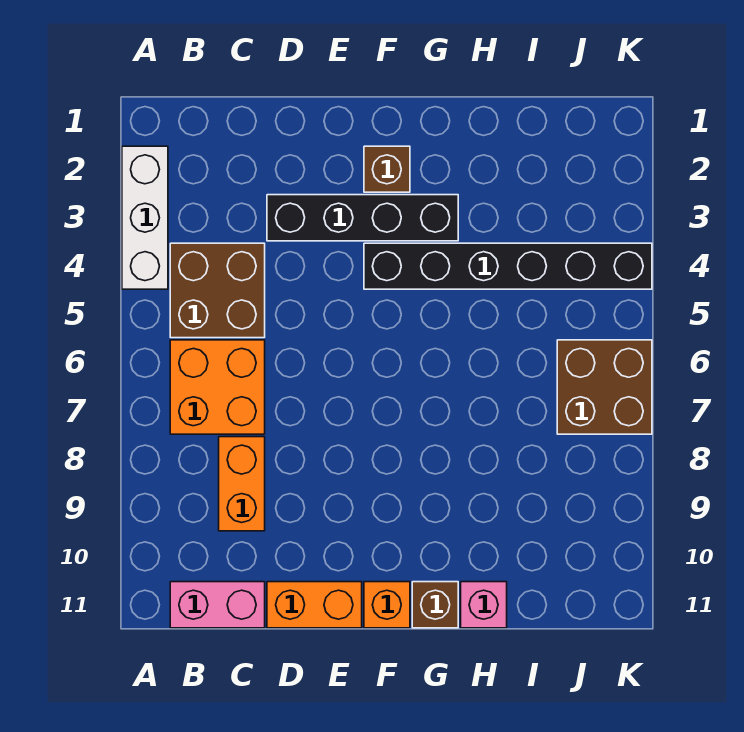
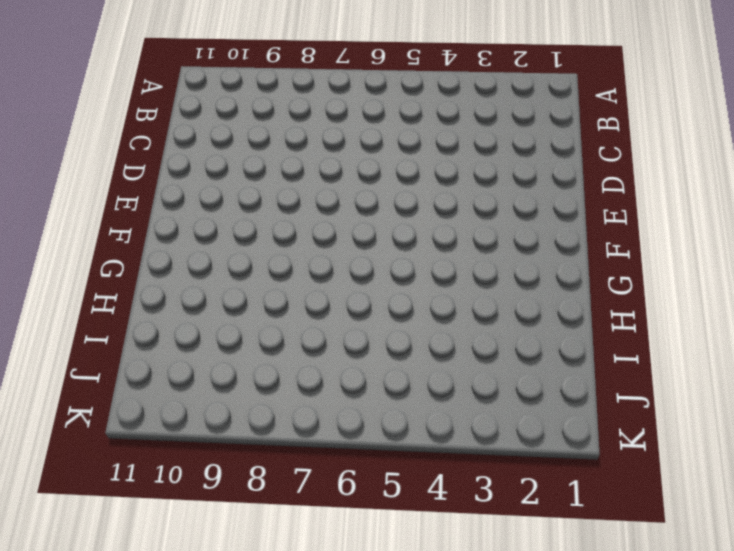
none -> white brick A2:A4 level 1
none -> brown brick B4:C5 level 1
none -> orange brick B6:C7 level 1

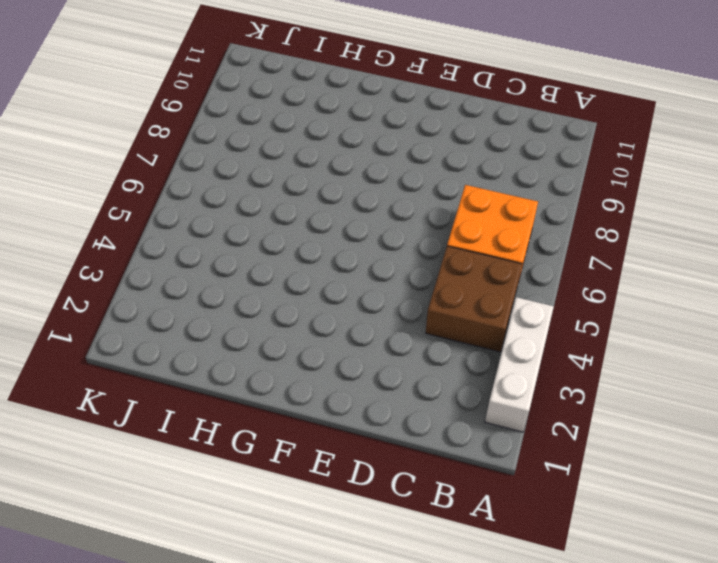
none -> pink brick B11:C11 level 1
none -> orange brick C8:C9 level 1
none -> black brick D3:G3 level 1

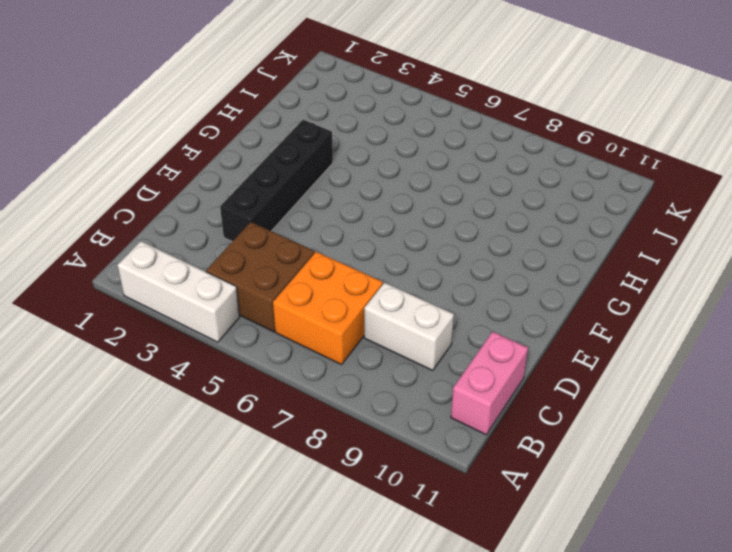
white brick C8:C9 level 1 -> orange brick C8:C9 level 1
none -> orange brick D11:E11 level 1
none -> brown brick F2 level 1
none -> black brick F4:K4 level 1

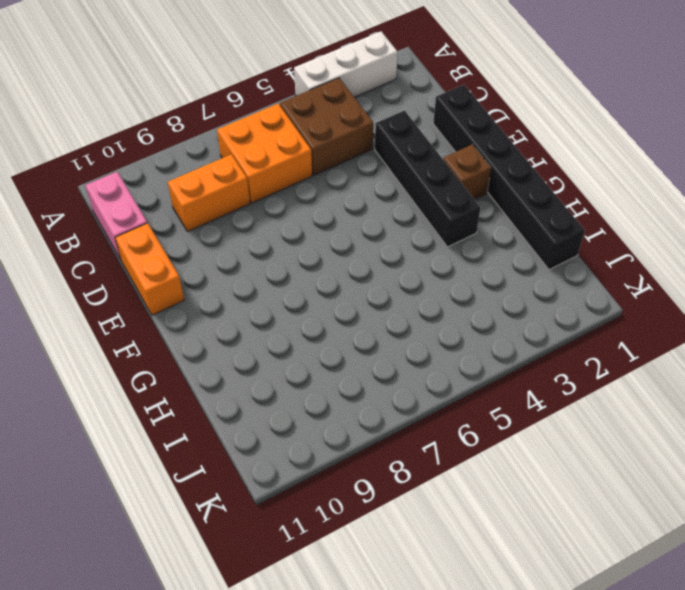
black brick D1:I1 level 1 -> black brick F4:K4 level 1
none -> orange brick F11 level 1
none -> brown brick G11 level 1
none -> pink brick H11 level 1

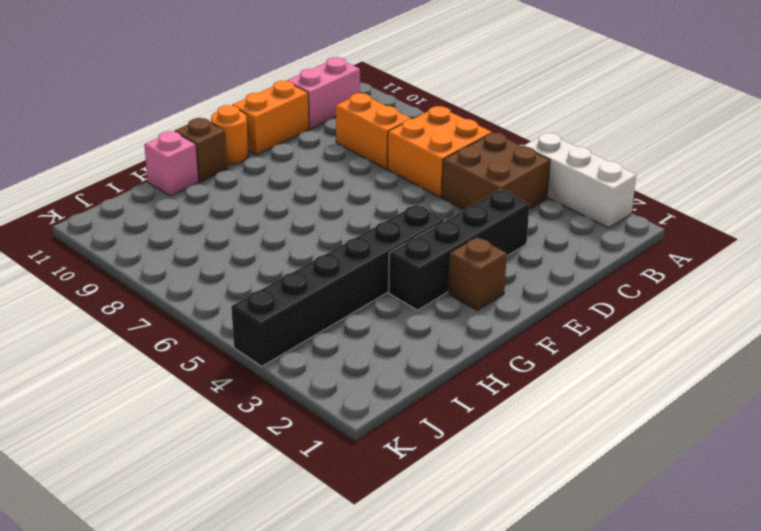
orange round brick F11 level 1 -> orange brick F11 level 1
none -> brown brick J6:K7 level 1

